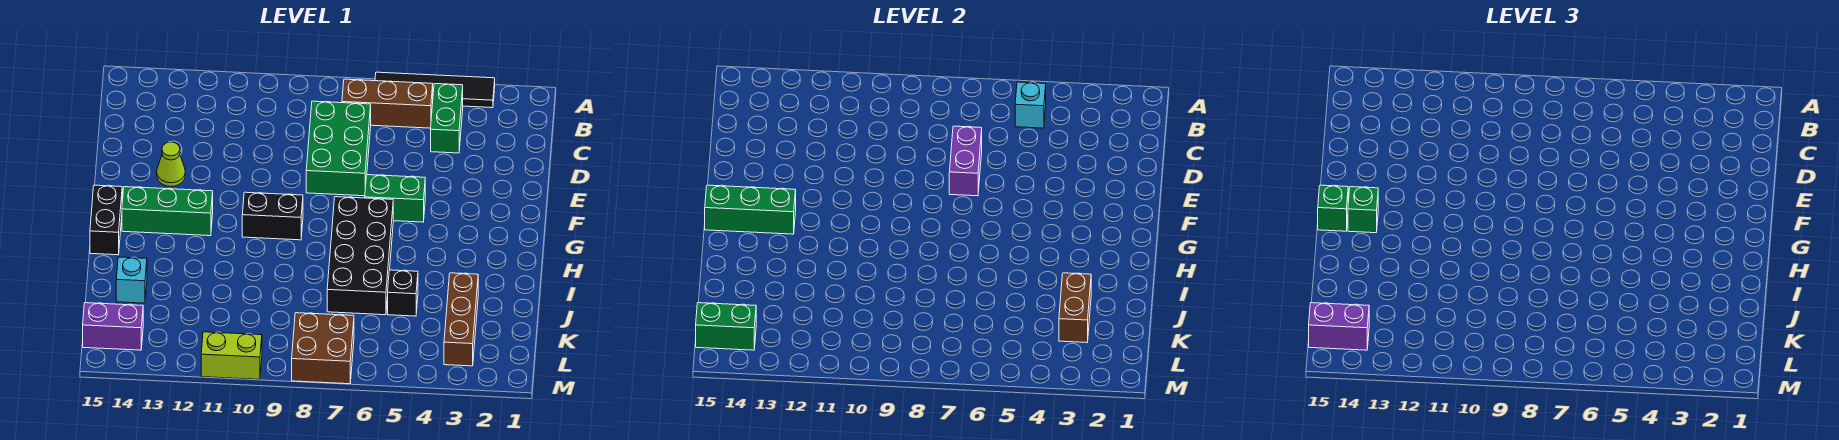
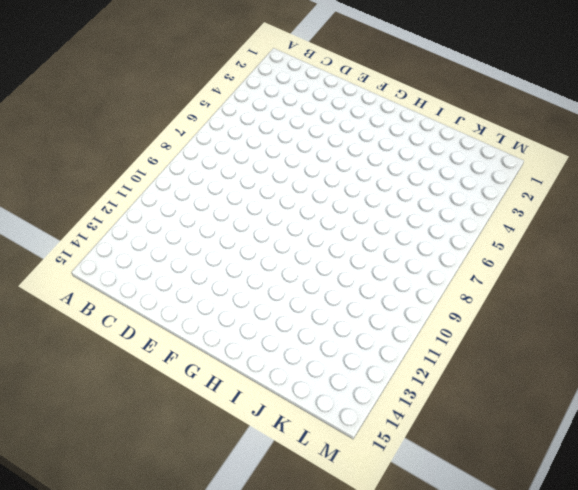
none -> black tile A3:A6 level 1
none -> green brick B4:C4 level 1
none -> brown brick B5:B7 level 1

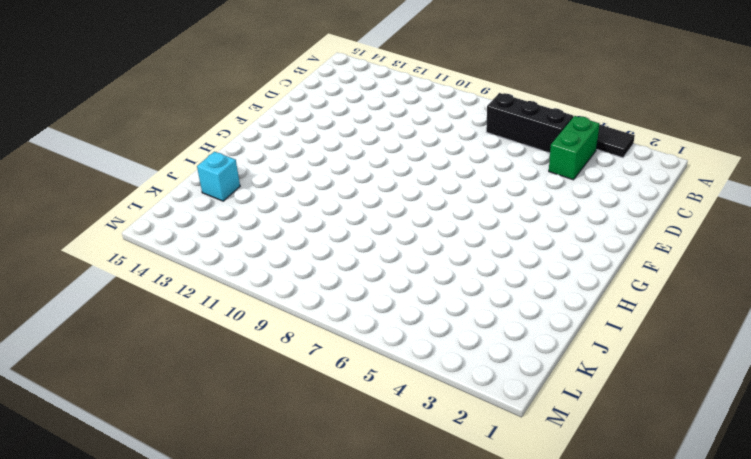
black brick B5:B7 level 1 -> brown brick B5:B7 level 1
none -> green brick C7:E8 level 1
none -> lime cone E13 level 1
none -> green brick F5:F6 level 1

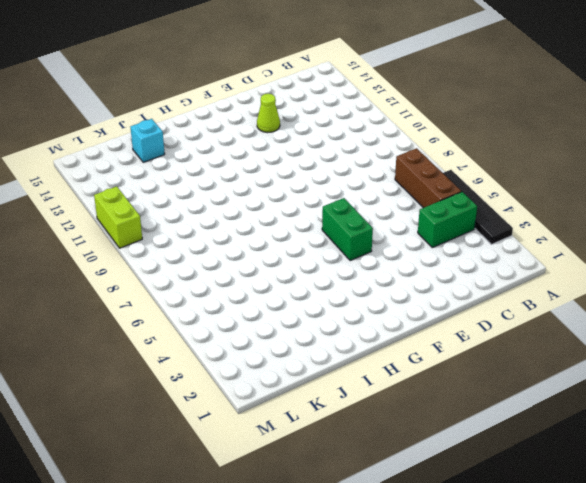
none -> green brick C7:E8 level 1
none -> black brick G6:J7 level 1
none -> black brick G9:G10 level 1

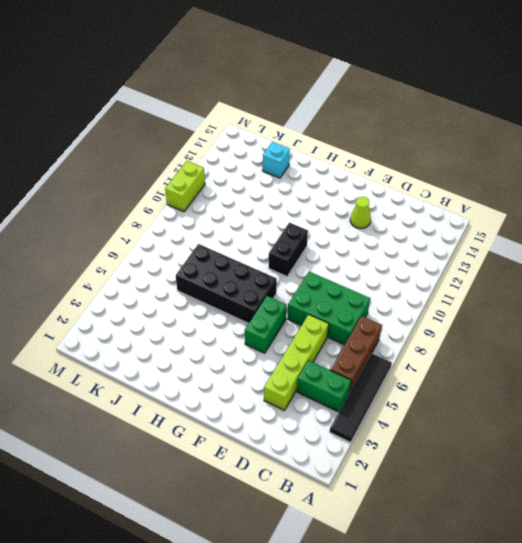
lime brick D3:D6 level 1 -> none
none -> green brick G12:G14 level 1
none -> black brick G15:H15 level 1
none -> brown brick J3:L3 level 1

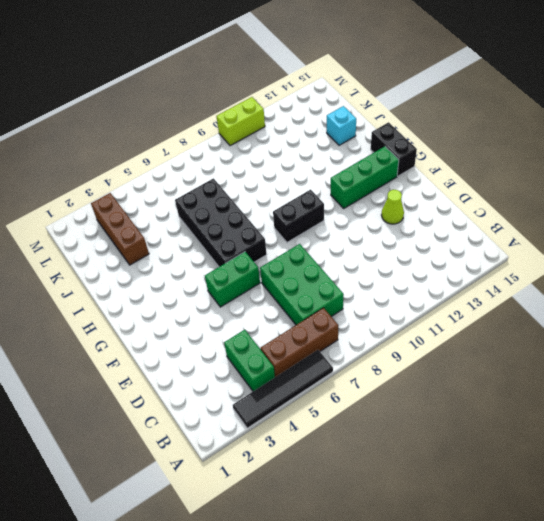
none -> black brick J5 level 1
none -> brown brick L7:M8 level 1
none -> purple brick L14:L15 level 1

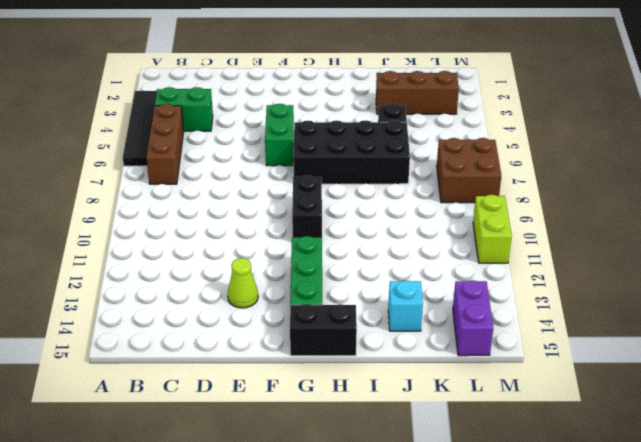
none -> green brick C7:E8 level 1
none -> cyan brick B5 level 2
none -> purple brick D7:E7 level 2

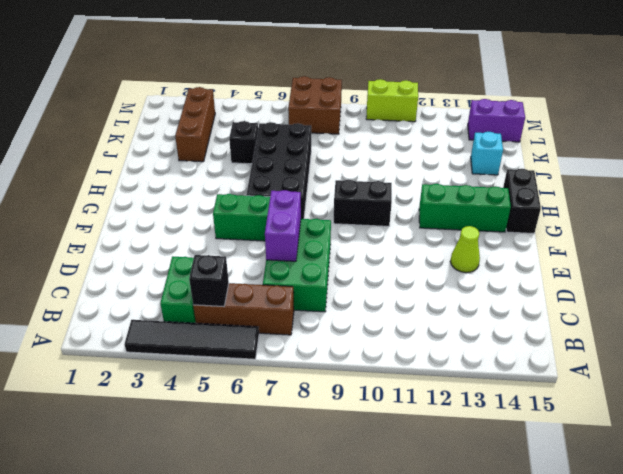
black brick B5 level 2 -> cyan brick B5 level 2
none -> green brick G13:G15 level 2
none -> brown brick J3:K3 level 2
none -> green brick L14:L15 level 2

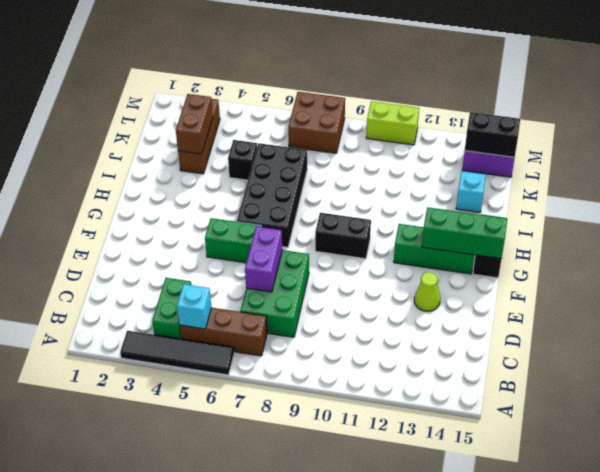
black brick L14:L15 level 2 -> green brick L14:L15 level 2
none -> green brick G14 level 3
none -> green brick G15 level 3
none -> purple brick L14:L15 level 3

